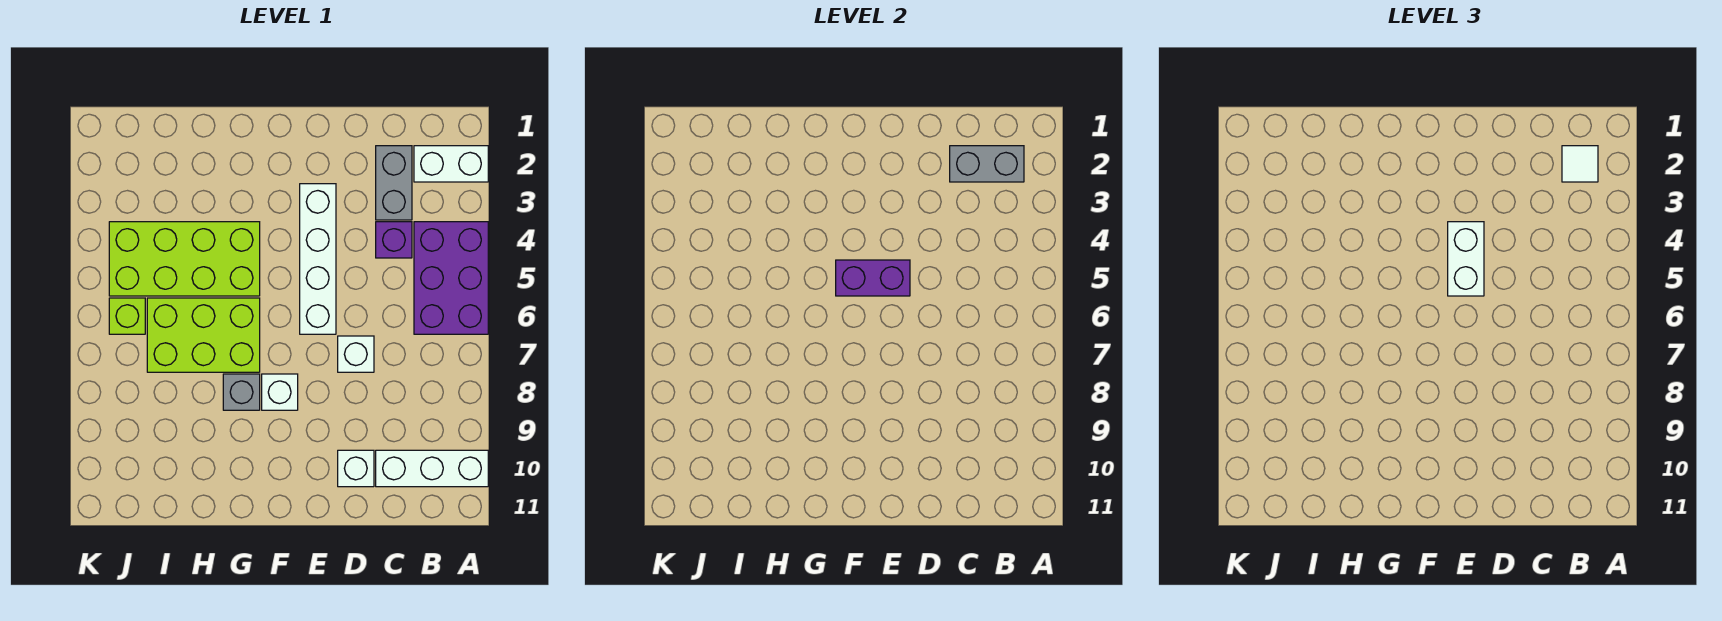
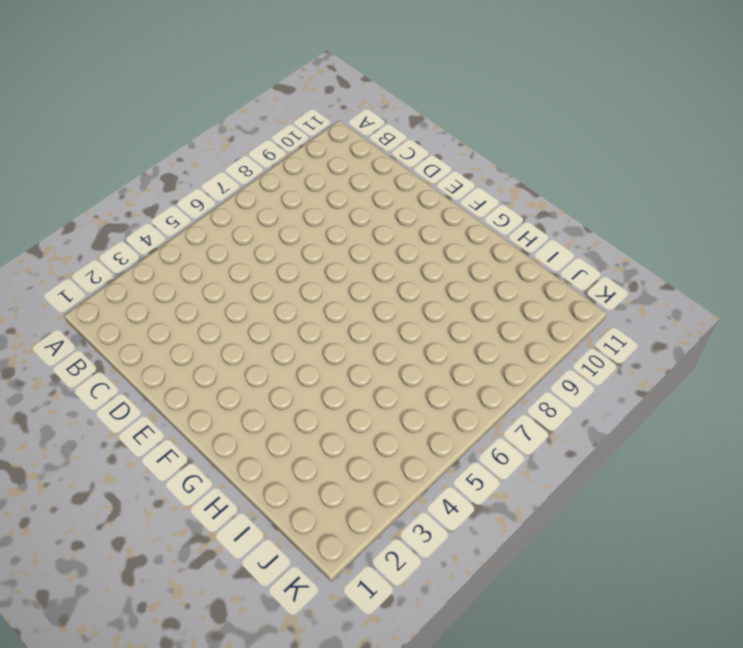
none -> white brick A2:B2 level 1
none -> purple brick A4:B6 level 1
none -> white brick A10:C10 level 1

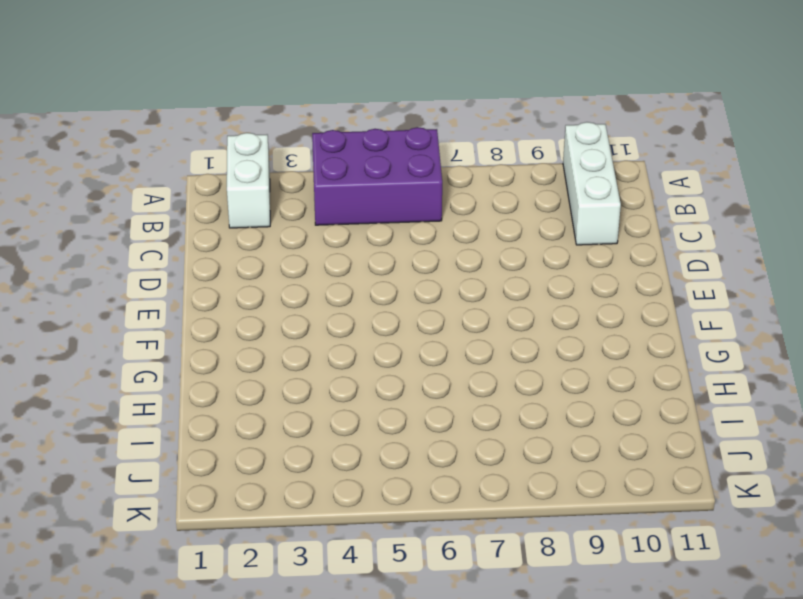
none -> grey brick C2:C3 level 1
none -> purple brick C4 level 1
none -> white brick D7 level 1

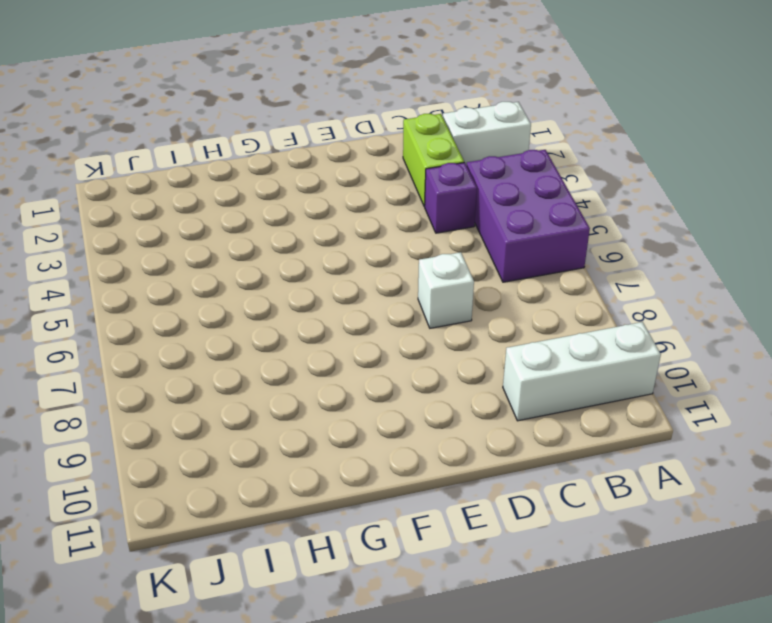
lime brick C2:C3 level 1 -> grey brick C2:C3 level 1
none -> white brick D10 level 1
none -> white brick E3:E6 level 1
none -> white brick F8 level 1

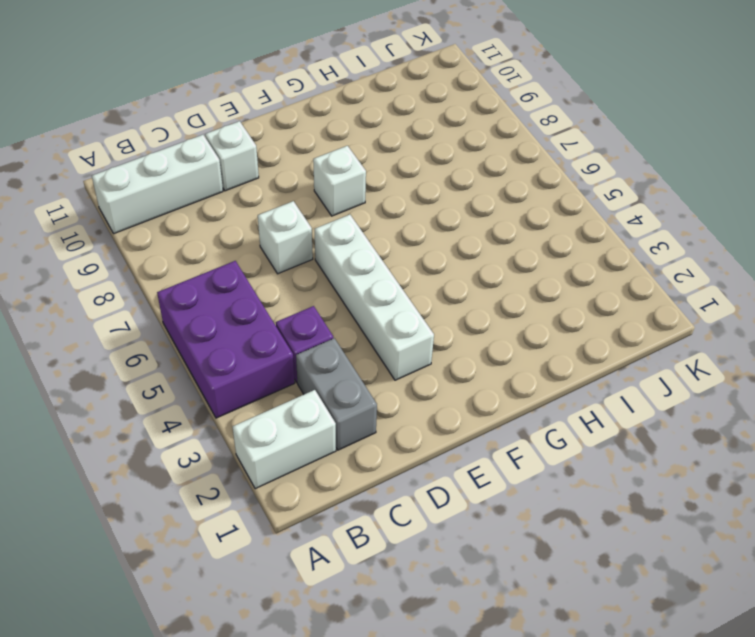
none -> lime brick G4:J5 level 1
none -> lime brick G6:I7 level 1
none -> grey brick G8 level 1

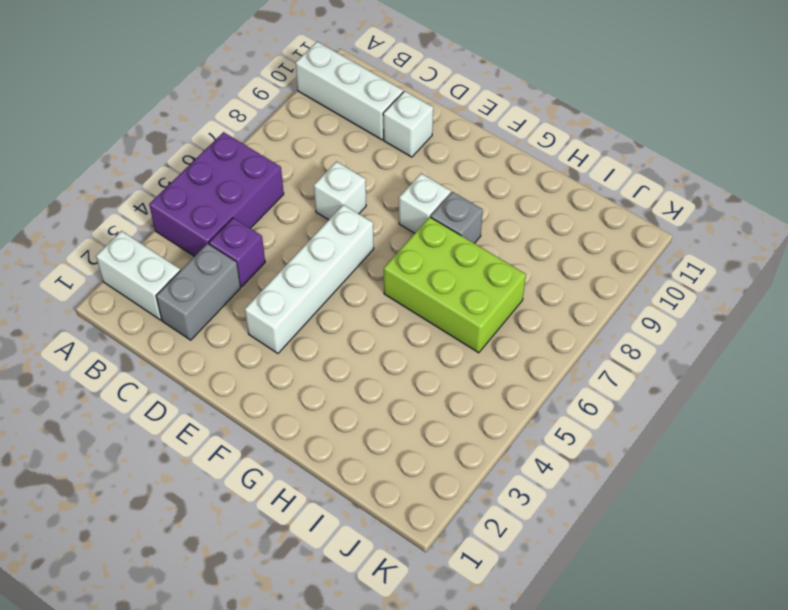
none -> lime brick G4:J5 level 1
none -> lime brick J6 level 1
none -> grey brick B2:C2 level 2

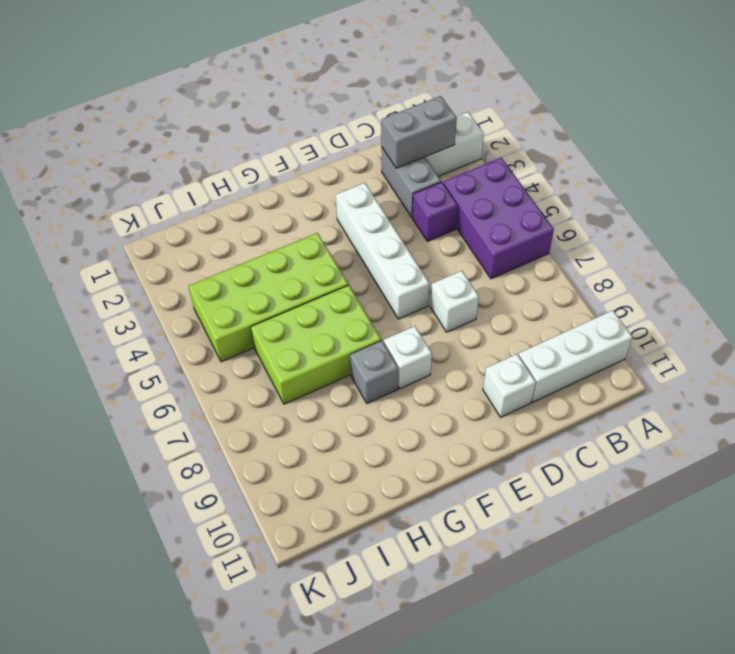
none -> lime brick J6 level 1
none -> purple brick E5:F5 level 2
none -> white tile B2 level 3

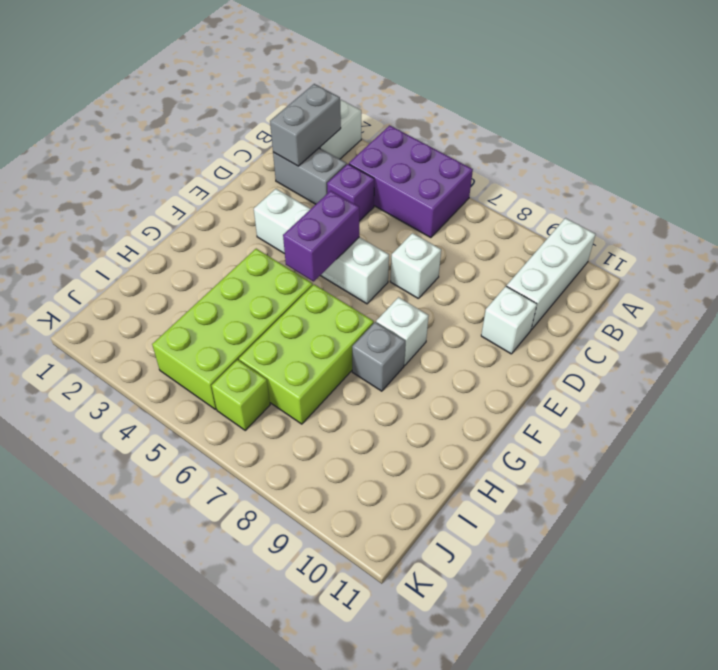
none -> white tile B2 level 3
none -> white brick E4:E5 level 3

